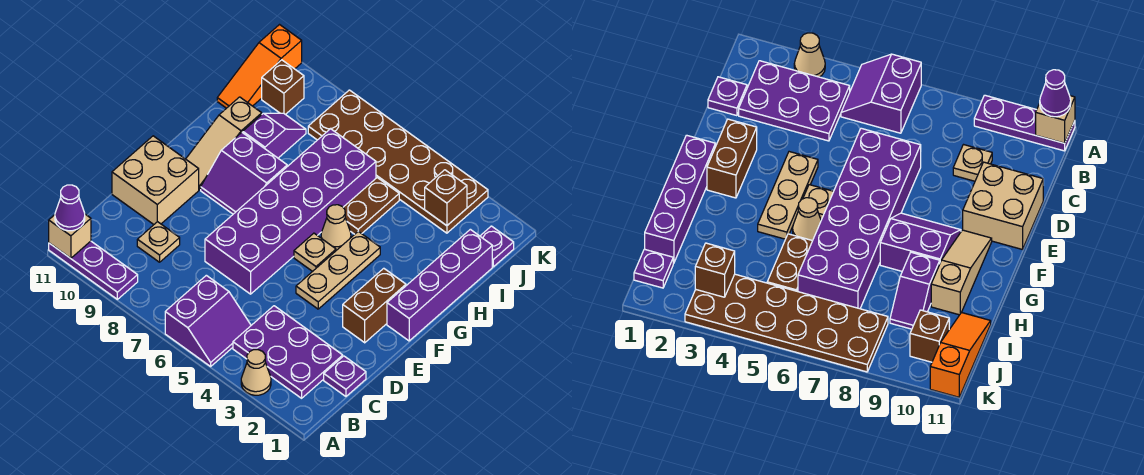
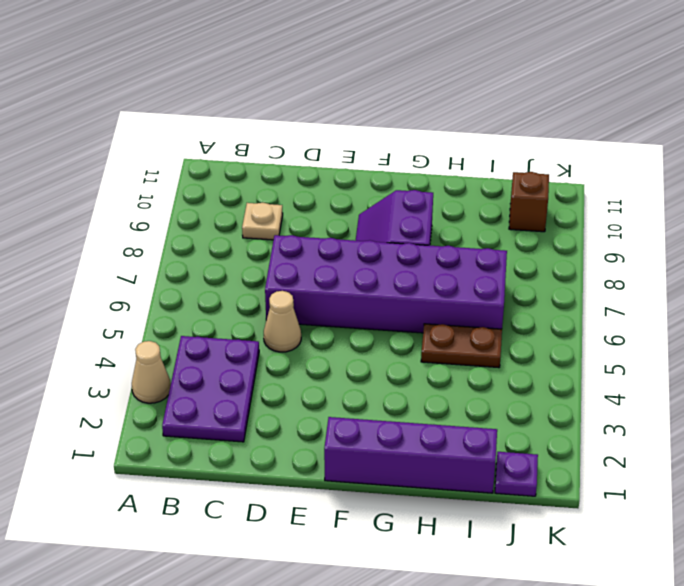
tan cone D5 level 1 -> tan cone G5 level 1
none -> purple slope A5:B6 level 1 top 6
none -> purple plate A9:A11 level 1
none -> purple plate C1 level 1

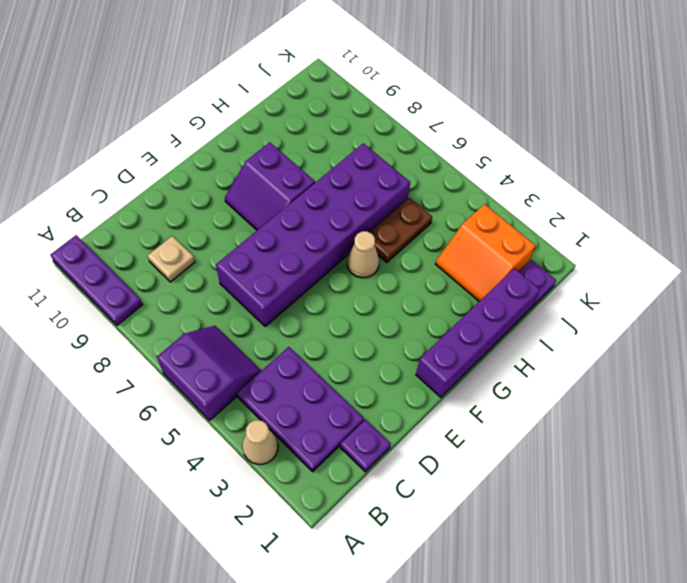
purple slope A5:B6 level 1 top A -> purple slope A5:B6 level 1 top 6
orange slope I2:J3 level 1 top J -> brown plate J3:K8 level 1
none -> tan brick D10:E11 level 1
none -> brown brick E2:F2 level 1
none -> tan plate E4:G4 level 1

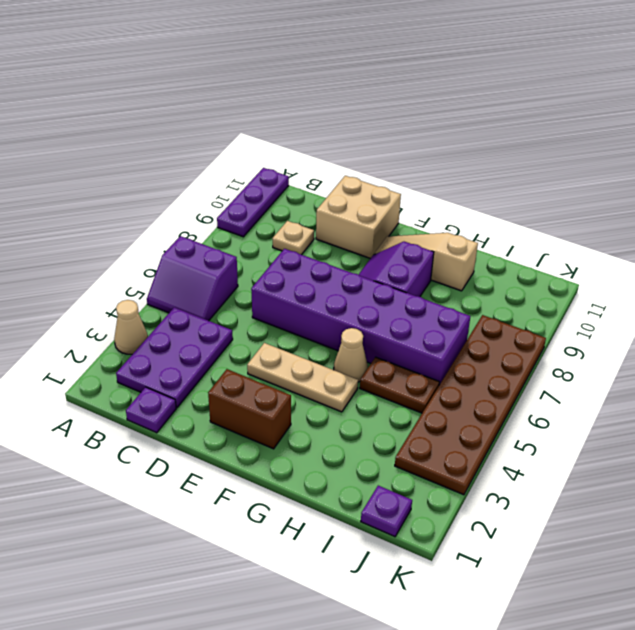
none -> purple brick F1:I1 level 1
none -> tan plate F5 level 1
none -> purple slope H9:I9 level 1 top H

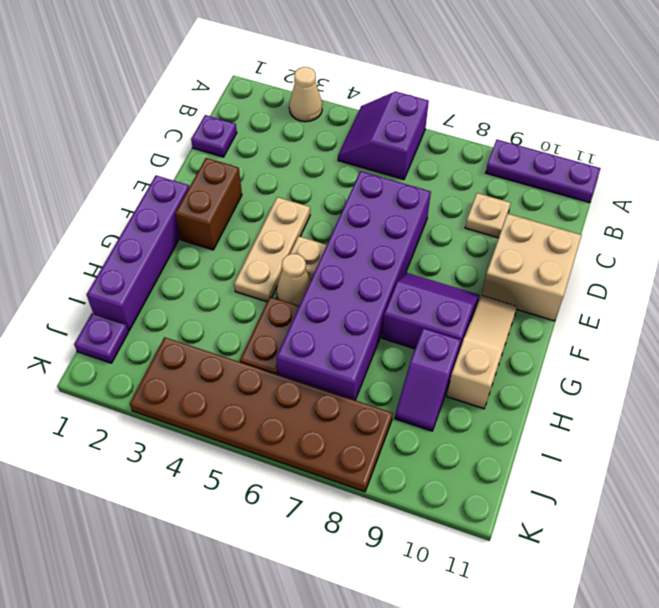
none -> purple plate B2:C4 level 1
none -> orange slope I11:K11 level 1 top K
none -> brown brick J10 level 1

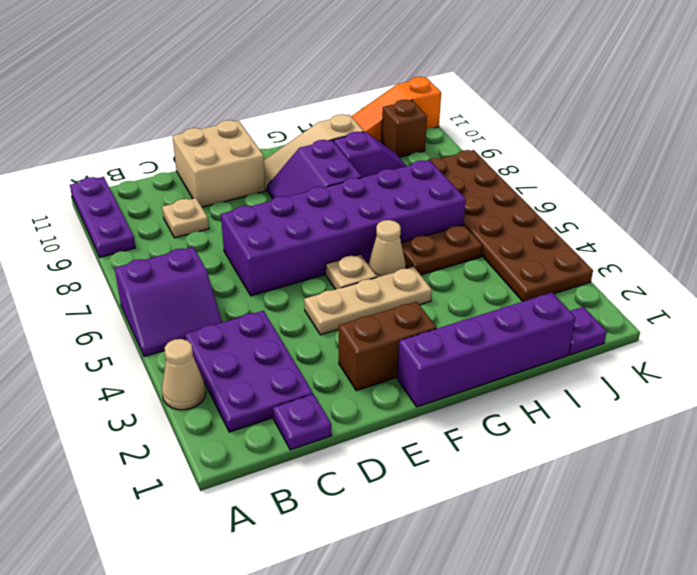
none -> tan brick A11 level 2
none -> brown brick J3 level 2
none -> purple cone A11 level 3

